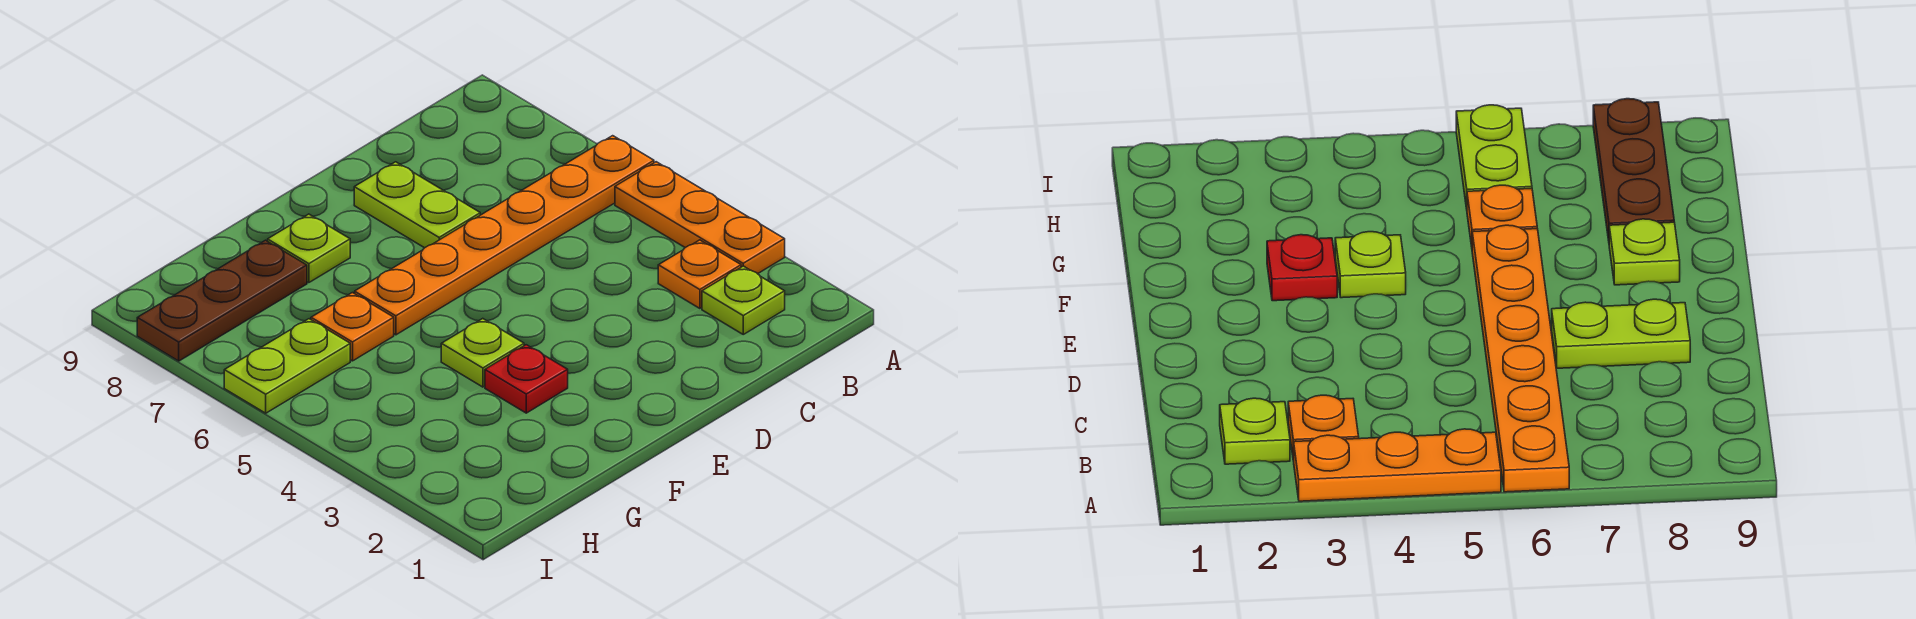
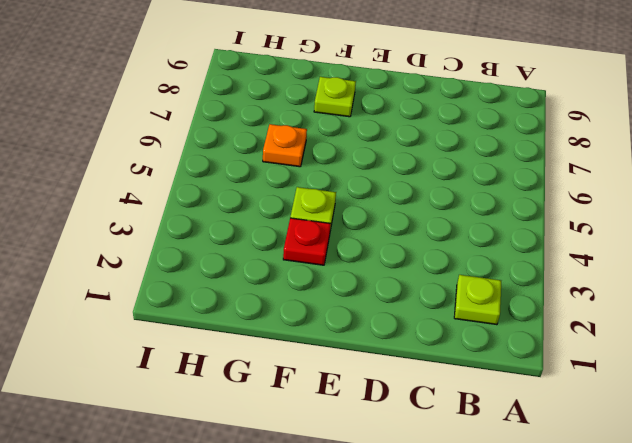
none -> orange plate A3:A5 level 1
none -> orange plate A6:F6 level 1

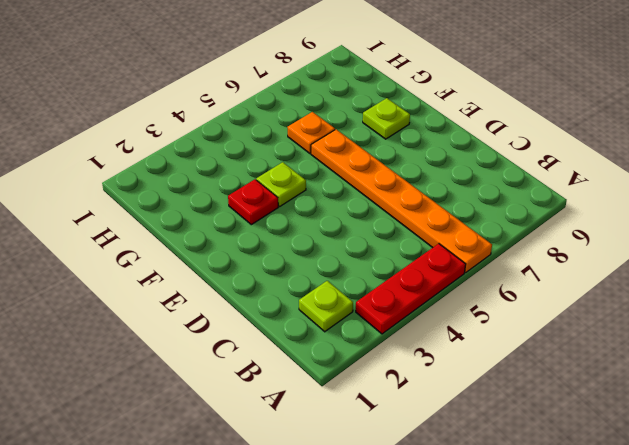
red plate A3:A5 level 1 -> orange plate A3:A5 level 1
none -> orange plate B3 level 1
none -> lime plate D7:D8 level 1

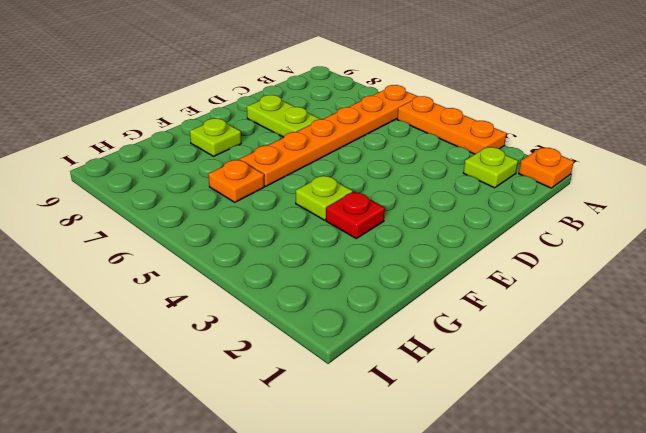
orange plate A1 level 1 -> orange plate B3 level 1
none -> brown plate G8:I8 level 1
none -> lime plate H6:I6 level 1

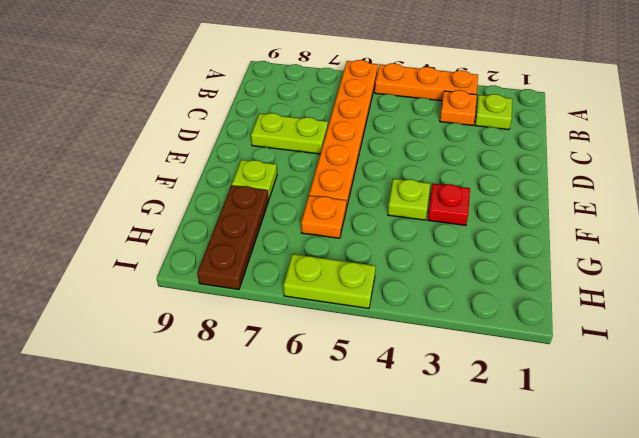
lime plate I5:I6 level 1 -> lime plate H6:I6 level 1

